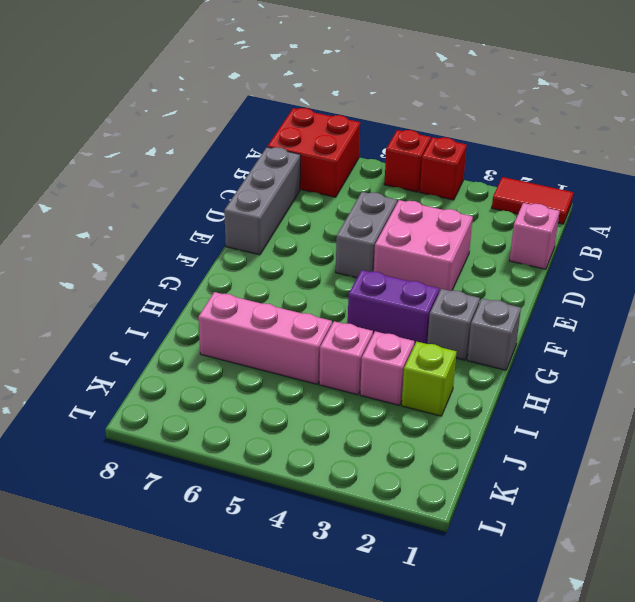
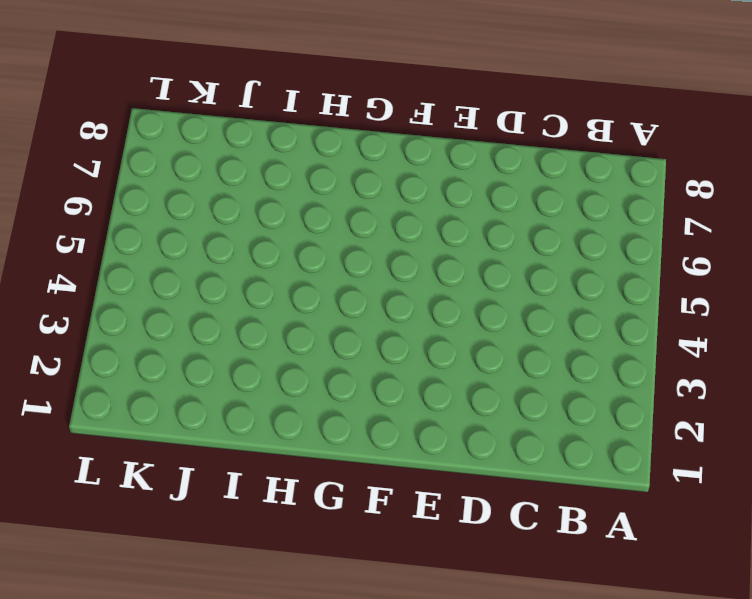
none -> red tile A1:A2 level 1
none -> red brick A4 level 1
none -> red brick A5 level 1

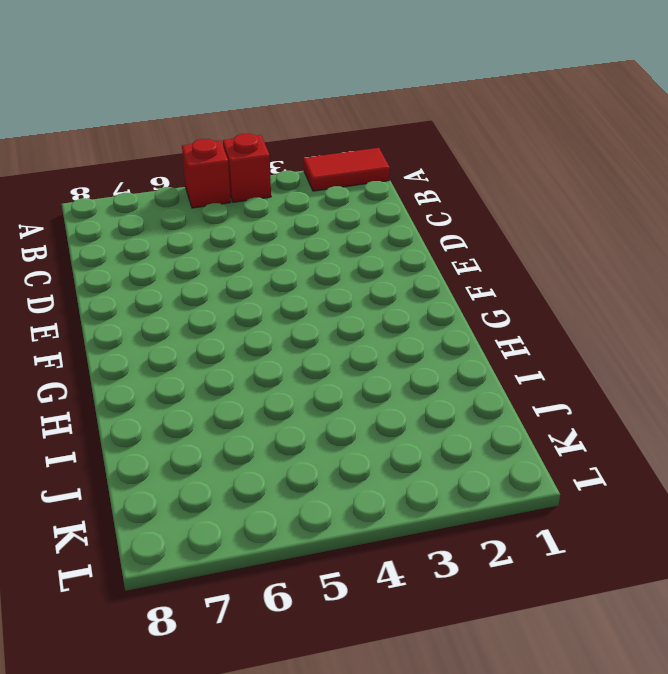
none -> red brick A7:B8 level 1
none -> pink brick C1 level 1
none -> grey brick C8:E8 level 1

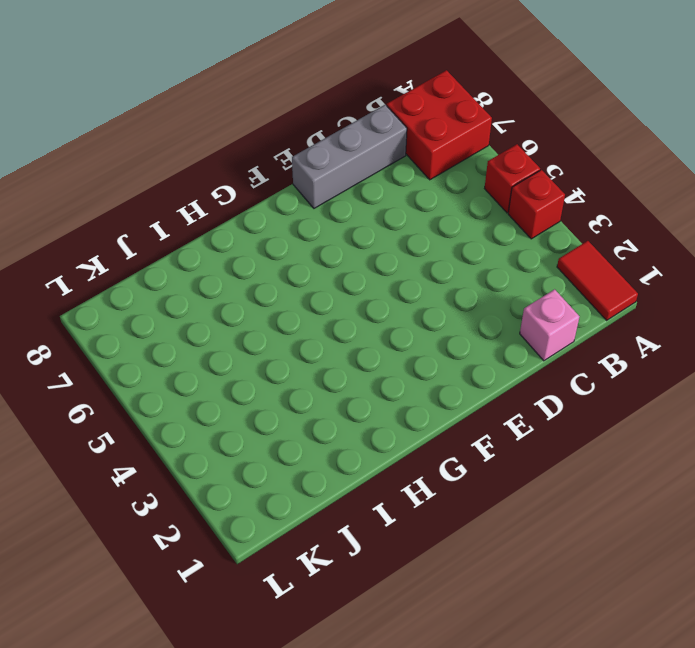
none -> pink brick D3:E4 level 1
none -> grey brick D5:E5 level 1
none -> grey brick G1 level 1

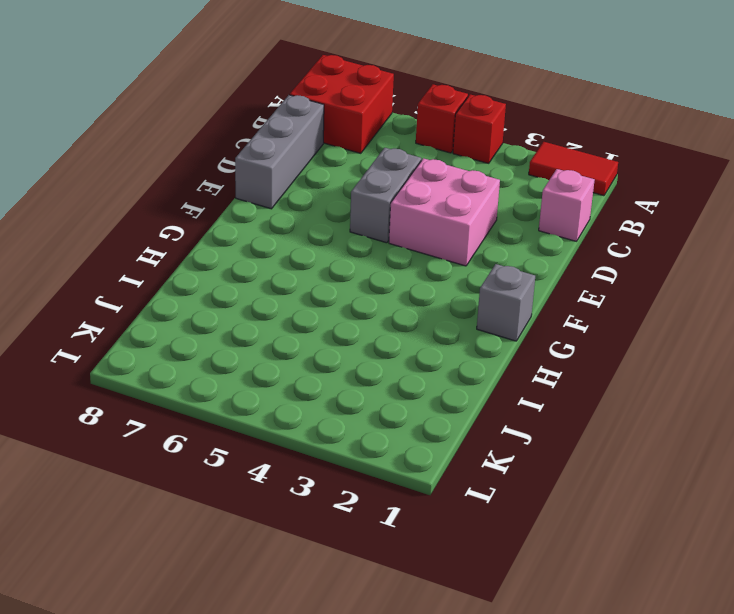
none -> grey brick G2 level 1
none -> purple brick G3:G4 level 1
none -> lime brick I2 level 1

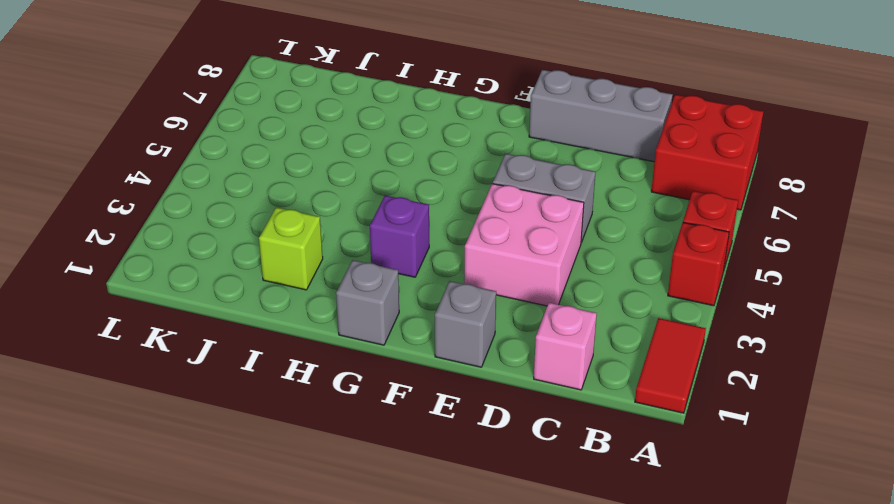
grey brick E1 level 1 -> grey brick G2 level 1
purple brick G3 level 1 -> purple brick G3:G4 level 1
none -> pink brick I3 level 1
none -> pink brick I4 level 1
none -> pink brick I5:I7 level 1

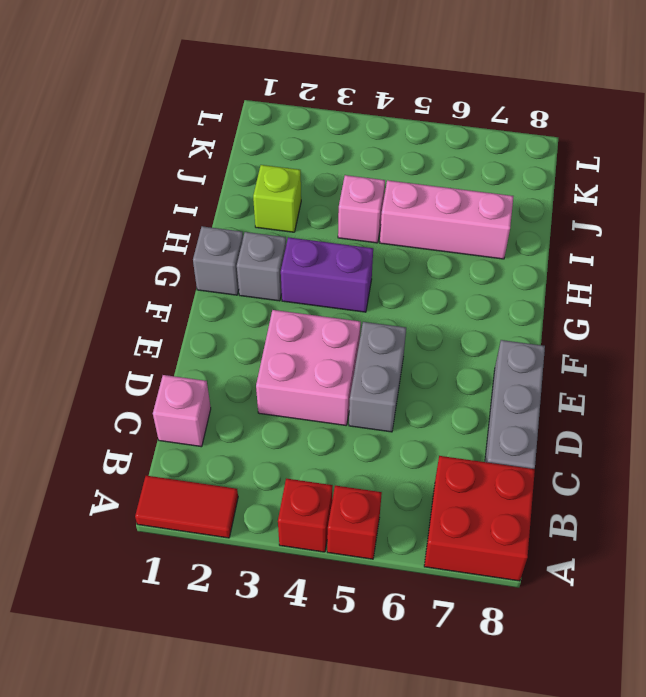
none -> pink brick I3 level 1

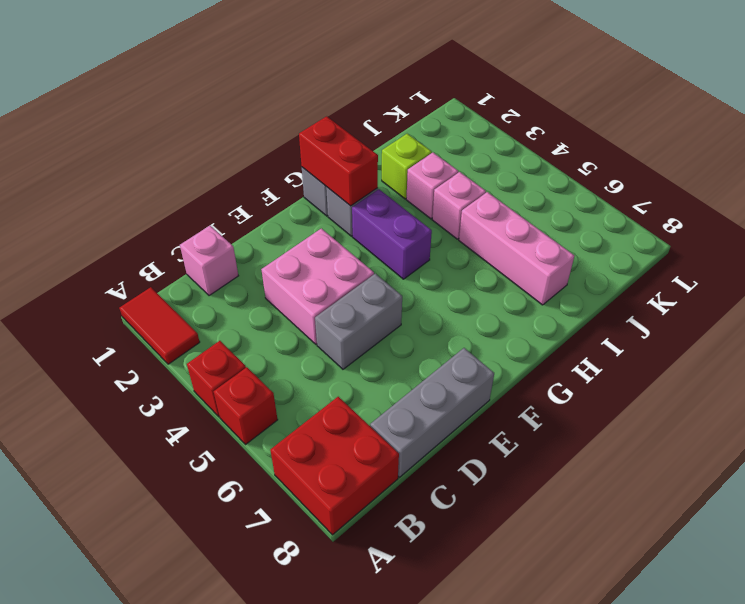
red brick G1:G2 level 2 -> none

